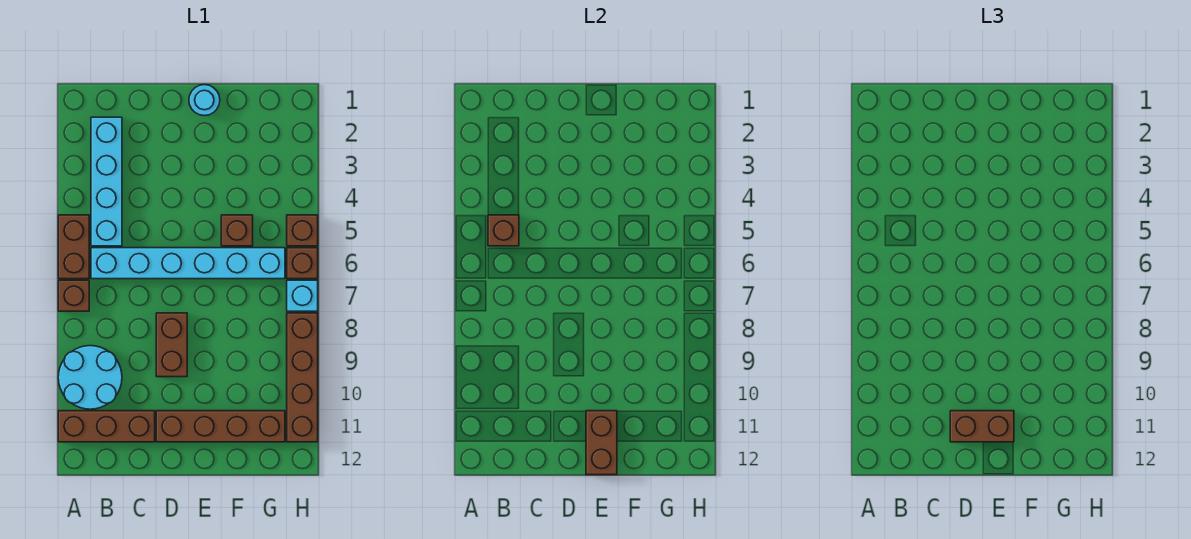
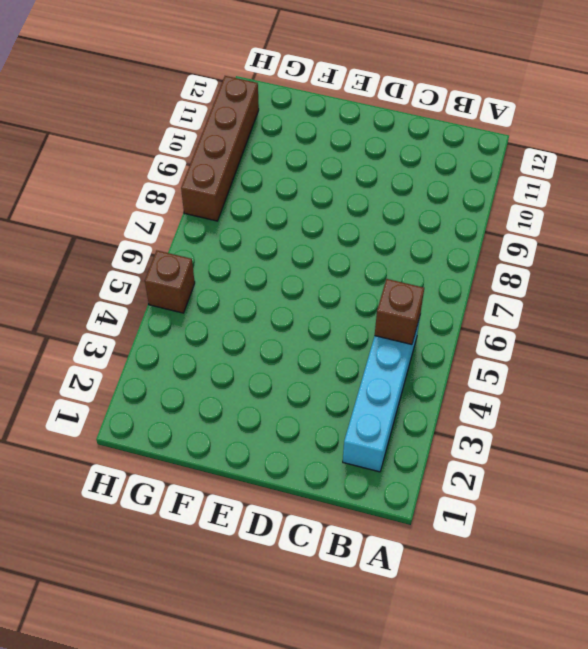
none -> brown brick A5:A6 level 1
none -> brown brick A7 level 1
none -> cyan round brick A9:B10 level 1

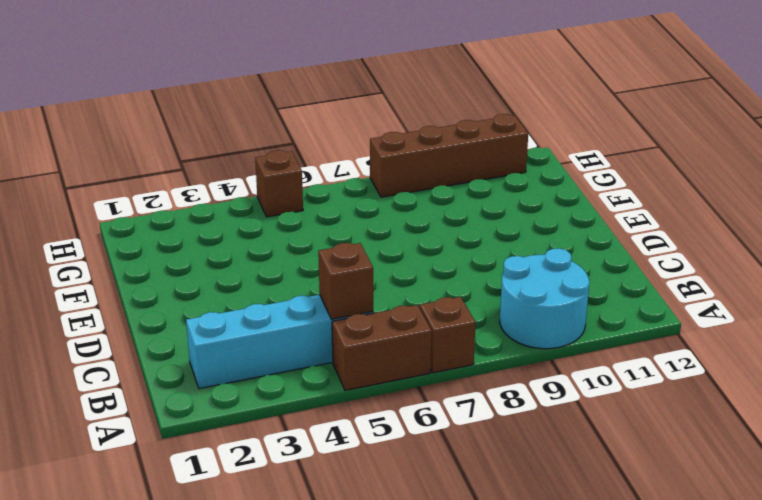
none -> brown brick A11:C11 level 1
none -> cyan brick B6:G6 level 1
none -> brown brick D8:D9 level 1

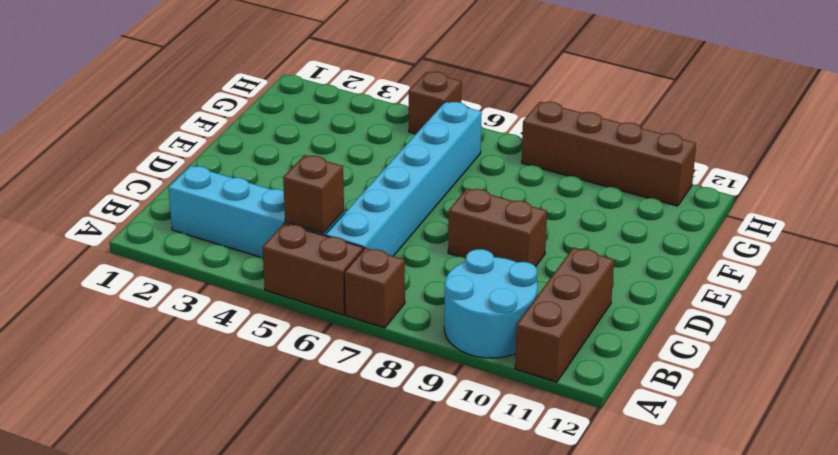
none -> brown brick D11:G11 level 1
none -> cyan round brick E1 level 1
none -> brown brick F5 level 1

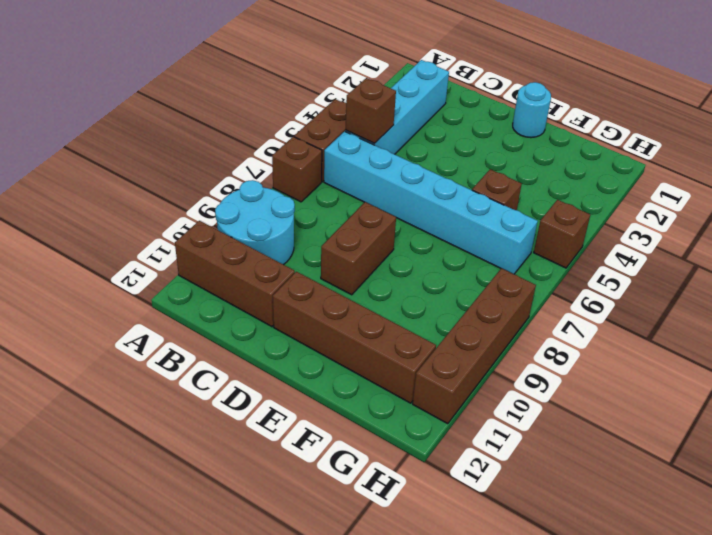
none -> brown brick H6 level 1
none -> cyan brick H7 level 1
none -> brown brick E11:E12 level 2

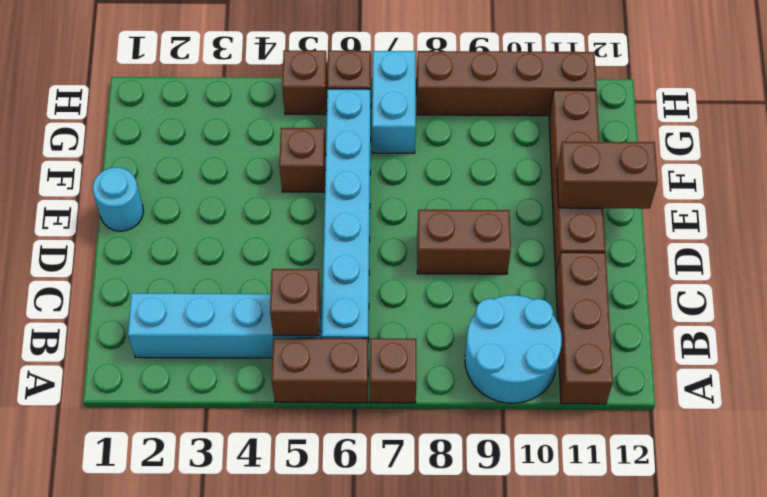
cyan brick G7:H7 level 1 -> cyan brick H7 level 1
none -> brown brick D11:E11 level 3

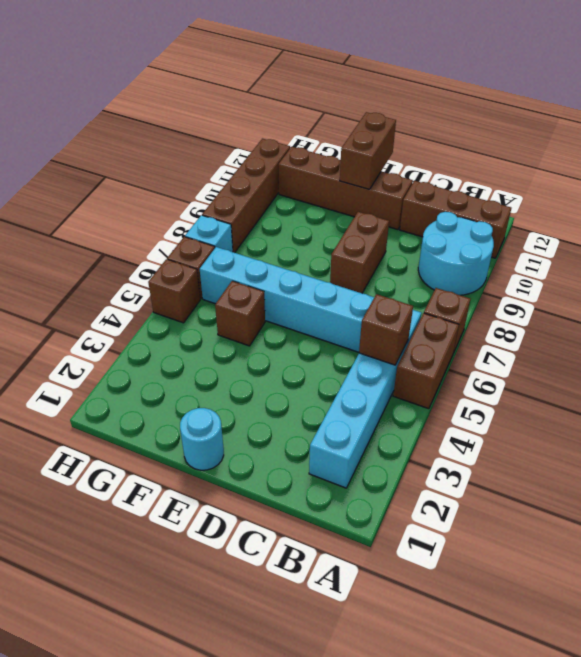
none -> brown brick D11:E11 level 3

